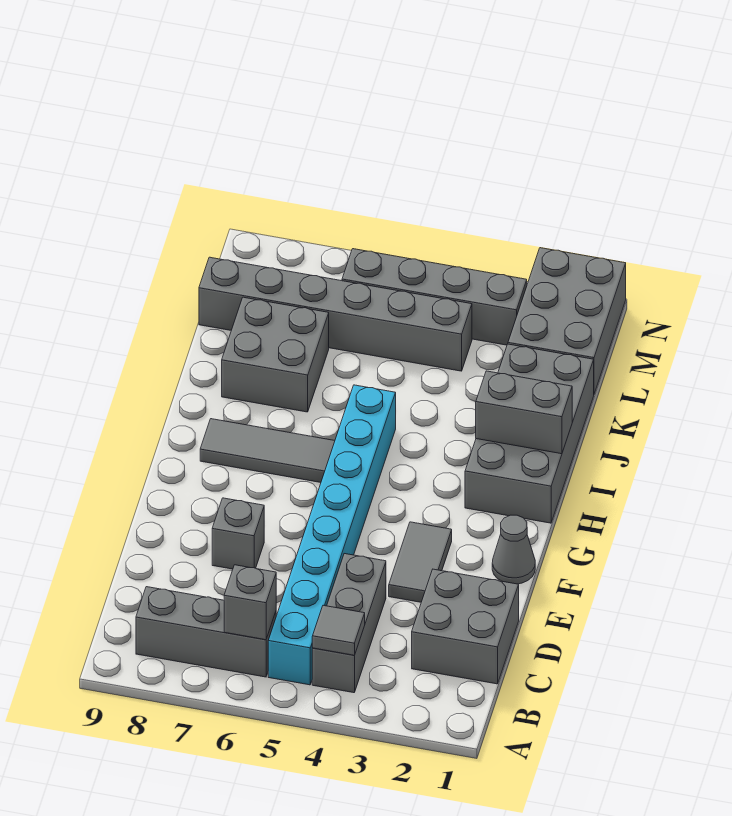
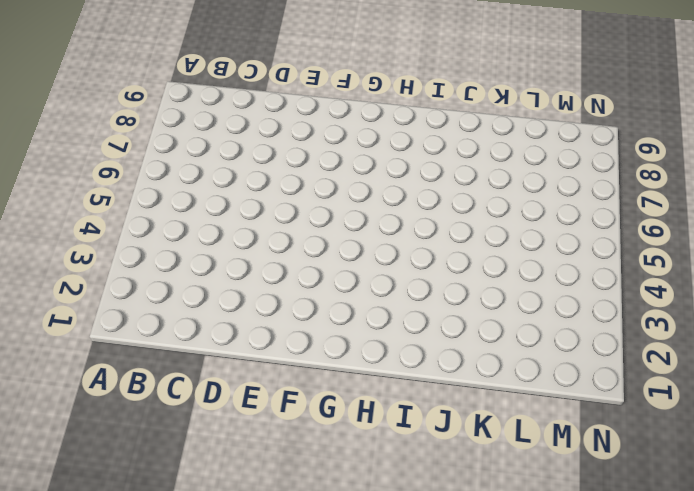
none -> grey brick B4:D4 level 1
none -> cyan brick B5:I5 level 1
none -> grey brick B6:B8 level 1

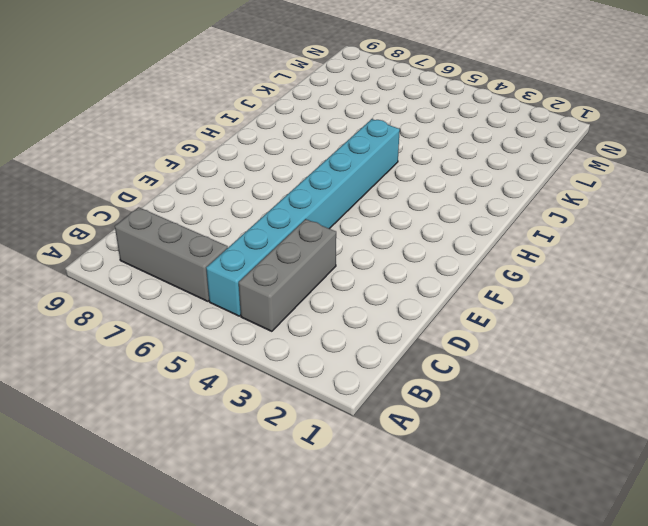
none -> grey brick C1:D2 level 1
none -> grey tile E3:F3 level 1
none -> grey brick E7 level 1

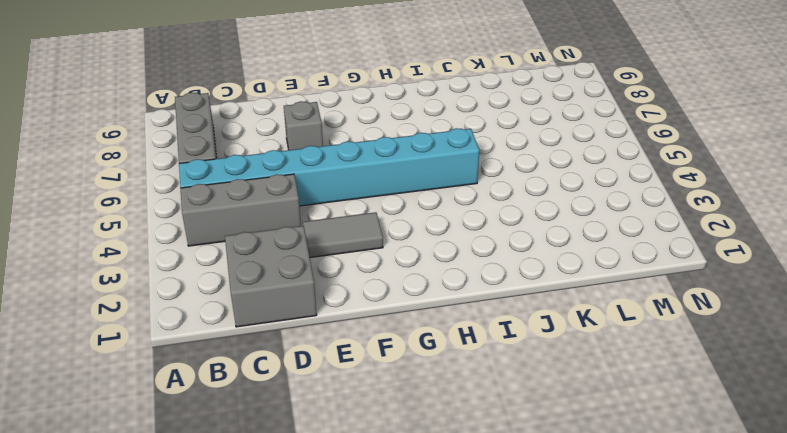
none -> grey cone F1 level 1
none -> grey brick H1:K2 level 1
none -> grey tile H6:H8 level 1

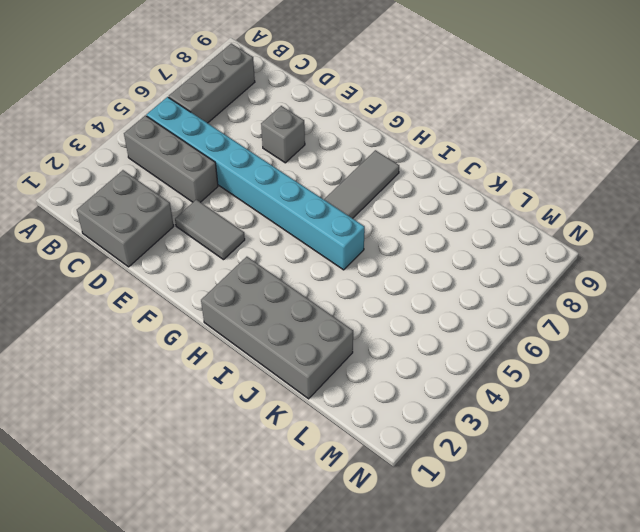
none -> grey cone F1 level 1
none -> grey brick J7:K8 level 1
none -> grey brick L1:N2 level 1

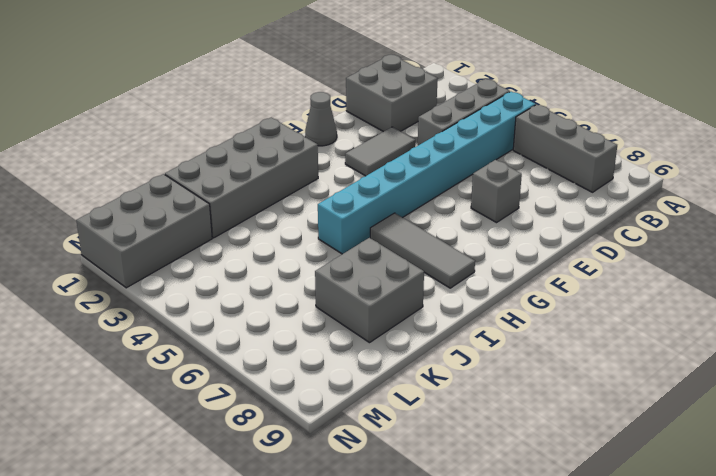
none -> grey brick L4:L9 level 1
none -> grey brick M3:M6 level 1
none -> grey tile B4 level 2

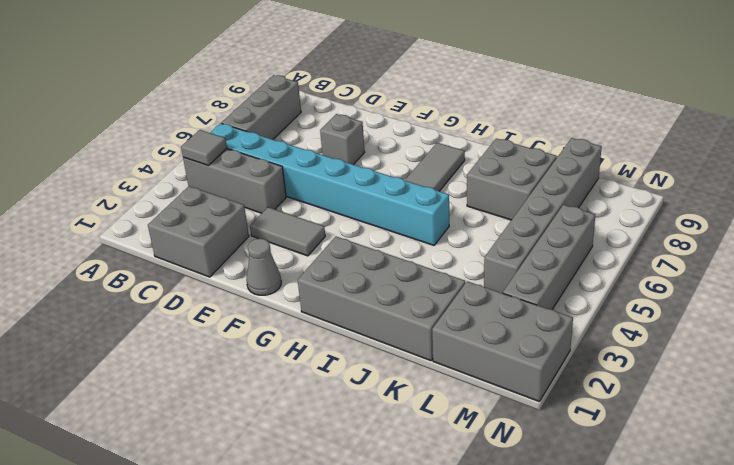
none -> grey brick B6 level 2
none -> grey brick I1:I2 level 2

